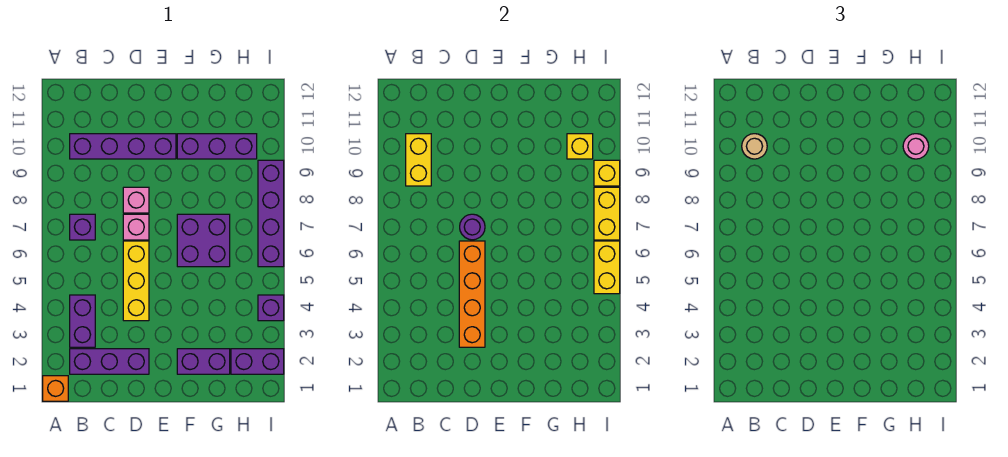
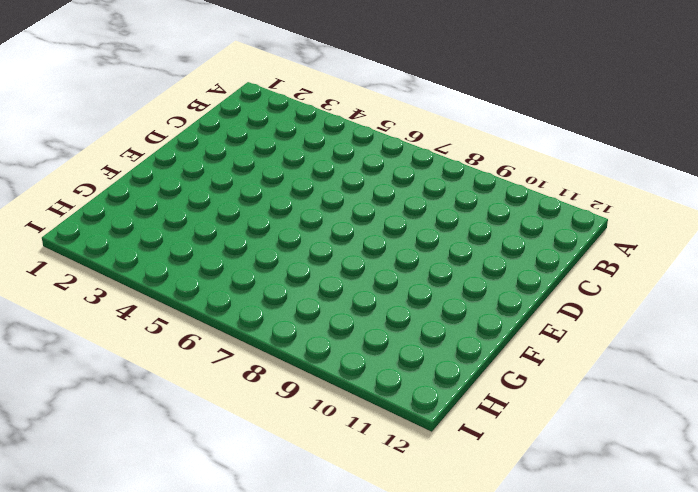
none -> orange brick A1 level 1
none -> purple brick B2:D2 level 1
none -> purple brick B3:B4 level 1

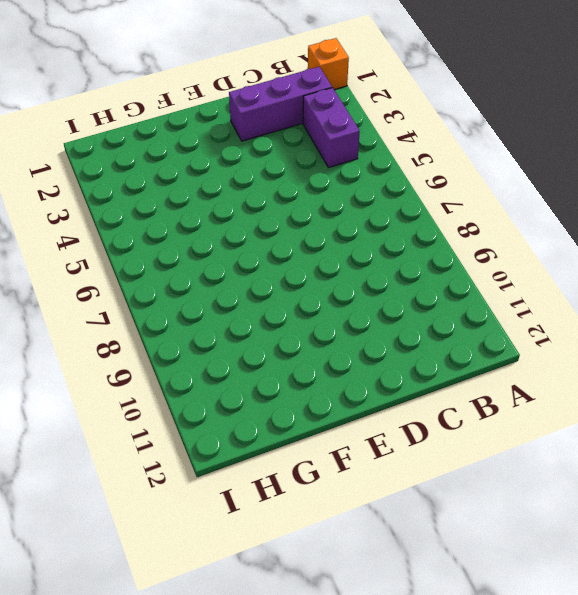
none -> purple brick B7 level 1
none -> purple brick B10:E10 level 1
none -> yellow brick D4:D6 level 1

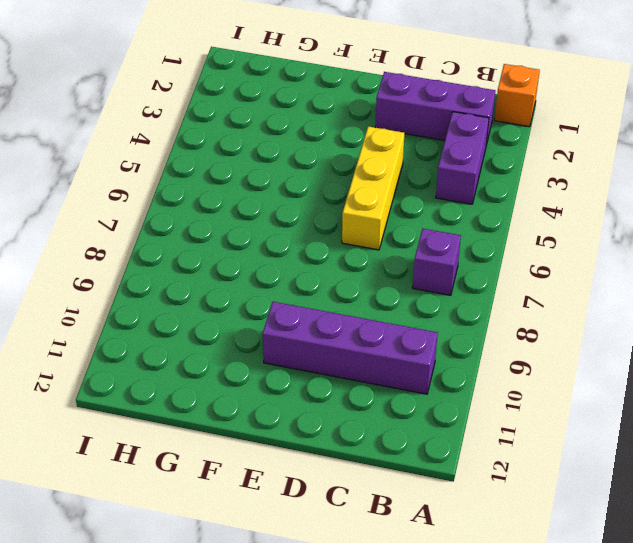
none -> pink brick D7 level 1
none -> pink brick D8 level 1
none -> purple brick F2:G2 level 1

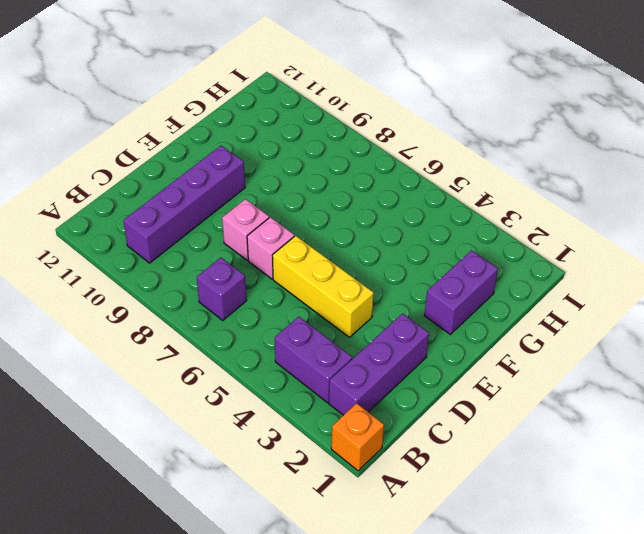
none -> purple brick F6:G7 level 1
none -> purple brick F10:H10 level 1
none -> purple brick H2:I2 level 1

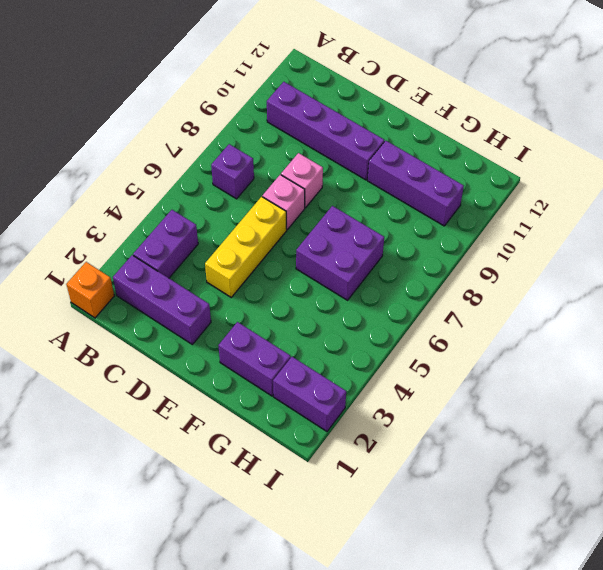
none -> purple brick I4 level 1
none -> purple brick I6:I9 level 1
none -> yellow brick B9:B10 level 2

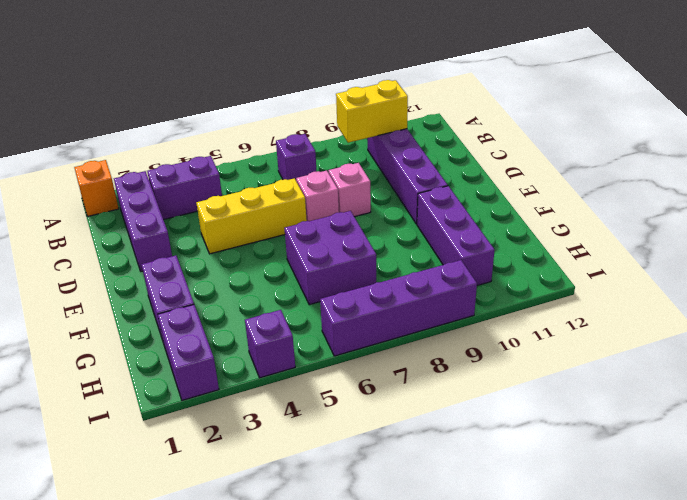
none -> orange brick D3:D6 level 2
none -> purple round brick D7 level 2
none -> yellow brick H10 level 2

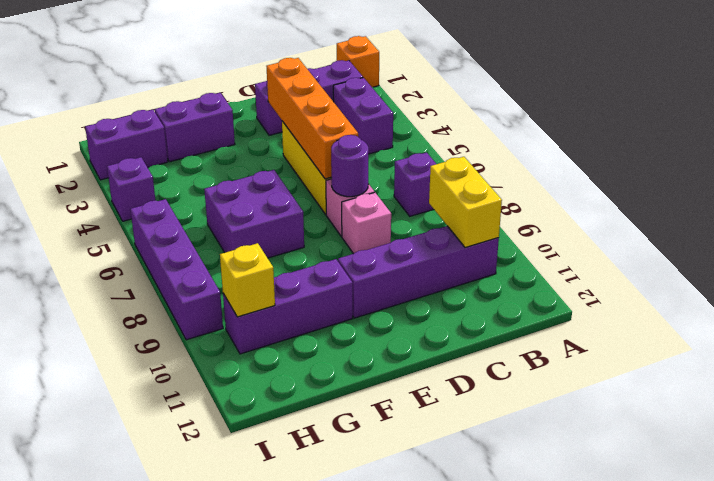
none -> yellow brick I5:I6 level 2
none -> yellow brick I7:I8 level 2
none -> yellow brick I9 level 2

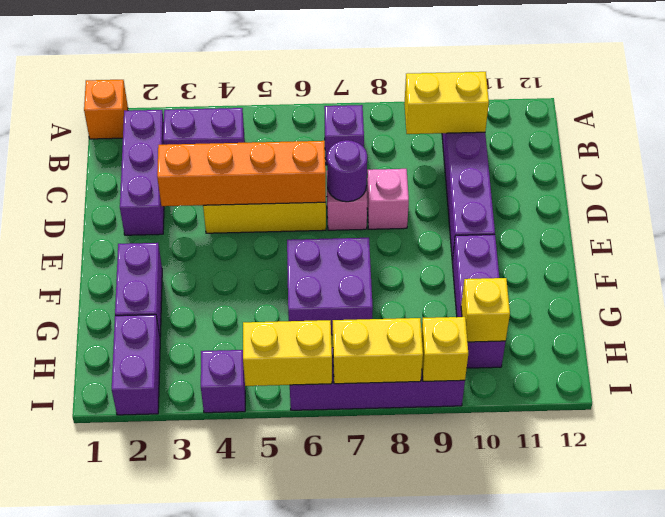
none -> tan round brick B10 level 3
none -> pink round brick H10 level 3

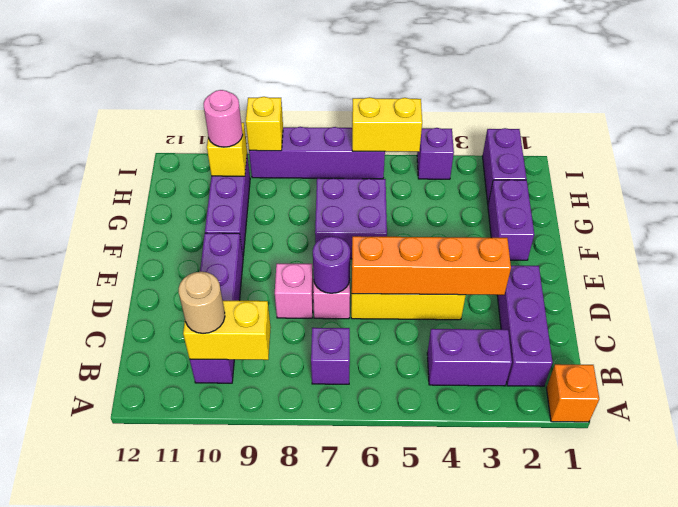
none -> yellow brick I7:I8 level 2

